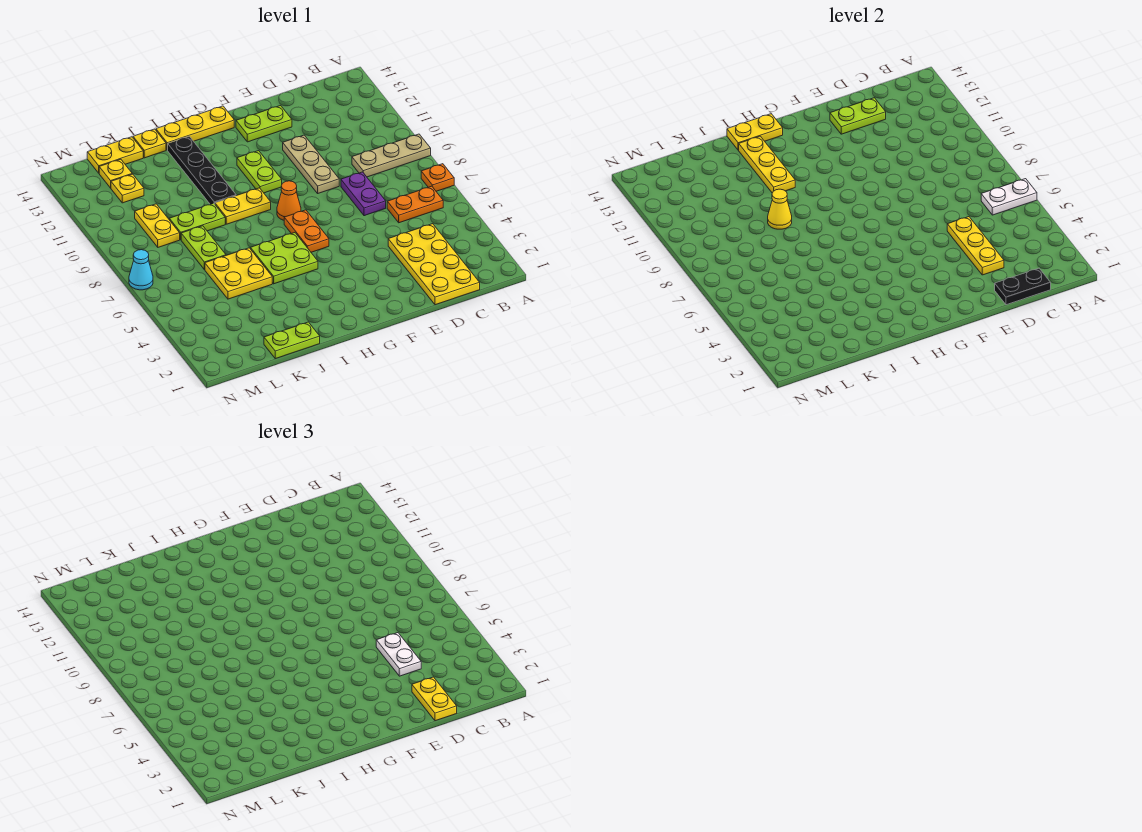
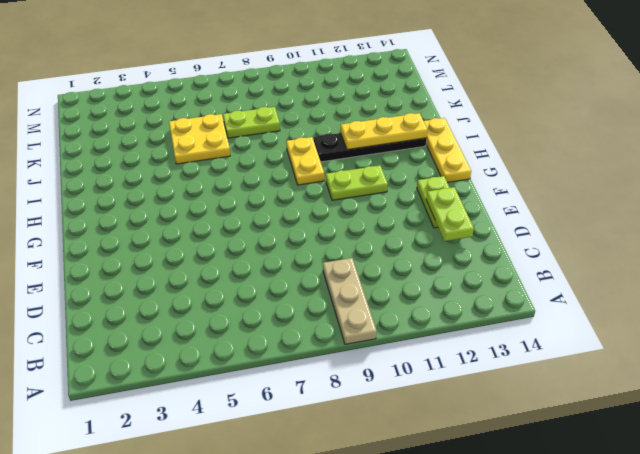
none -> orange plate A7 level 1
none -> orange plate B6:C6 level 1
none -> yellow plate C1:D4 level 1
none -> purple plate D7:D8 level 1

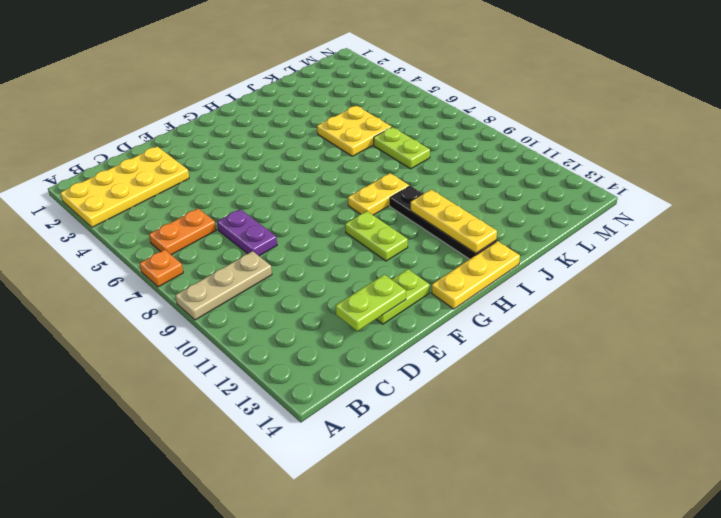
yellow plate A2:D3 level 1 -> yellow plate C1:D4 level 1
none -> tan plate E9:E11 level 1
none -> orange plate G6:G7 level 1
none -> orange cone G8 level 1
none -> lime plate H5:I6 level 1

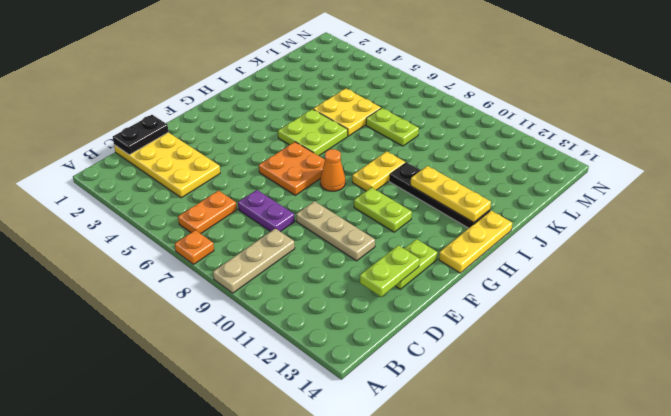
orange plate F6:G7 level 1 -> orange plate G6:G7 level 1
none -> lime plate J1:K1 level 1
none -> lime plate J9:K9 level 1
none -> yellow plate J14 level 1
none -> yellow plate K14:L14 level 1

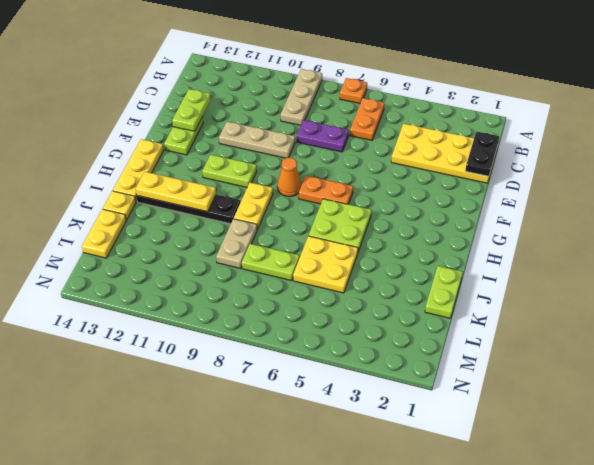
tan plate J9:K9 level 1 -> lime plate J9:K9 level 1
none -> yellow plate L9:L10 level 1
none -> yellow plate L12 level 1
none -> yellow plate L13 level 1
none -> cyan cone N7 level 1

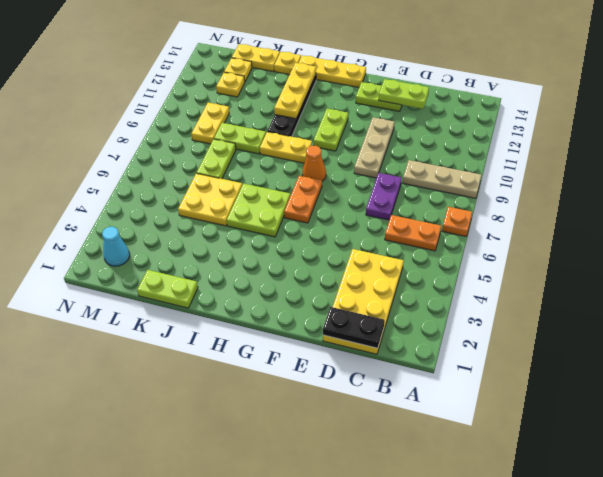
cyan cone M2 level 1 -> cyan cone N7 level 1
none -> white plate A6:B6 level 2
none -> yellow plate D3:D5 level 2
none -> yellow plate H14:I14 level 2
none -> yellow cone J9 level 2

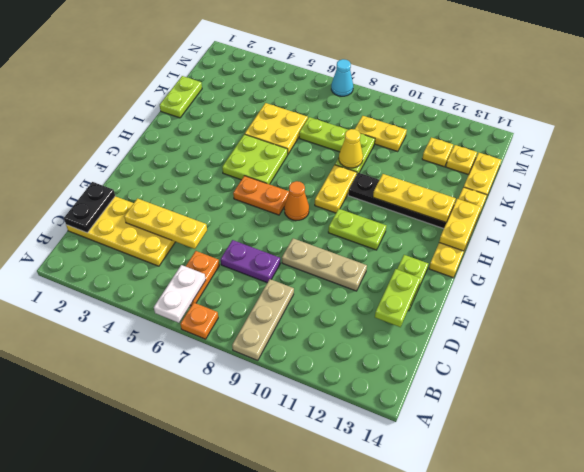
none -> yellow plate D1:D2 level 3
none -> white plate D4:D5 level 3

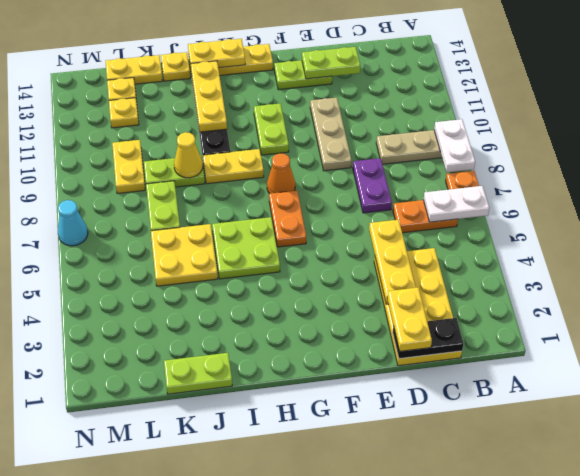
white plate A8:A9 level 2 -> white plate D4:D5 level 3

